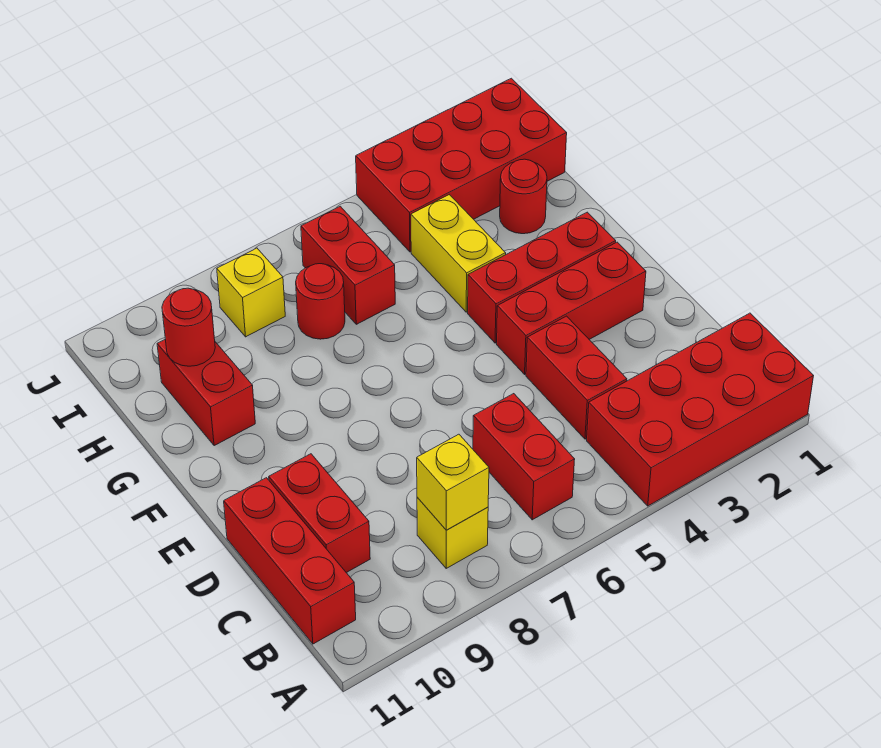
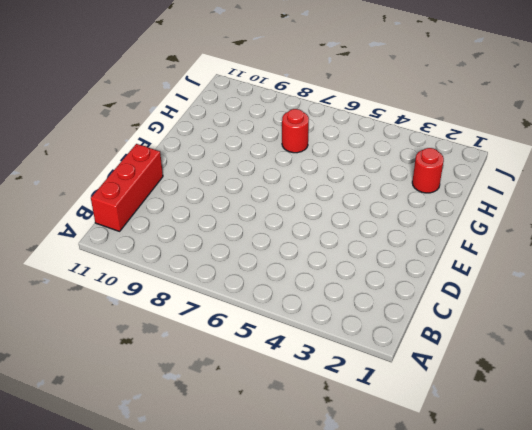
none -> red brick A1:B4 level 1
none -> red brick B6:C6 level 1
none -> yellow brick B8 level 1

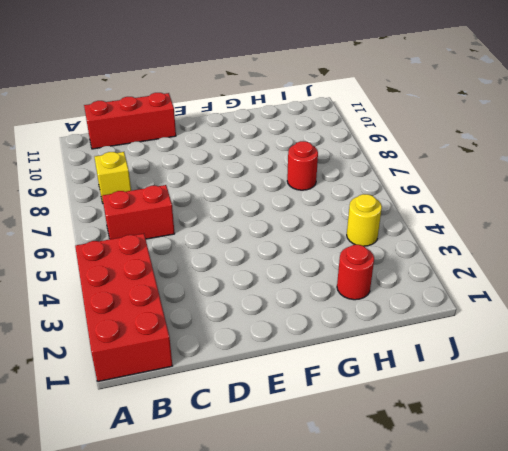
yellow round brick I4 level 1 -> red brick I1:J4 level 1
none -> red brick C4:D4 level 1
none -> red brick C10:D10 level 1
none -> red brick E2:E4 level 1

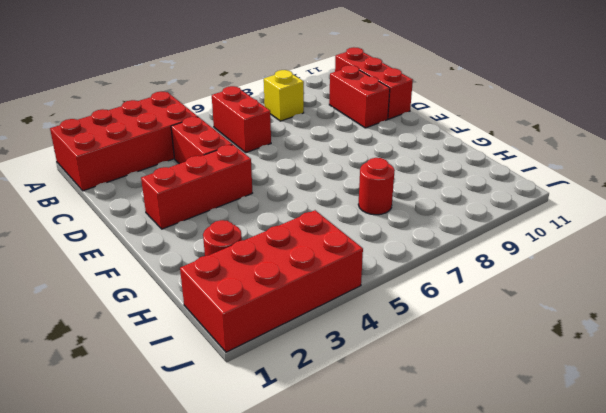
none -> red brick F2:F4 level 1
none -> yellow brick G4:H4 level 1
none -> red brick G10:H10 level 1

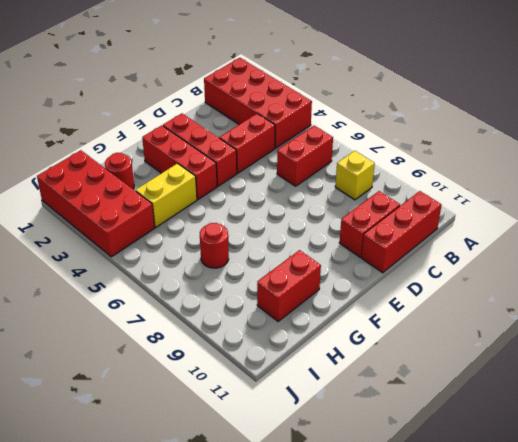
none -> red brick H6:I6 level 1
none -> yellow brick I8 level 1
none -> yellow brick B8 level 2

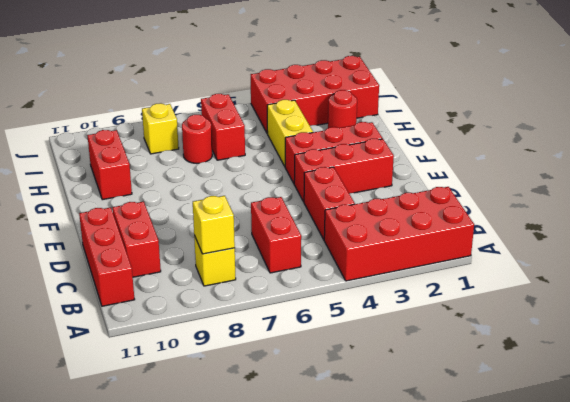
none -> red round brick H10 level 2

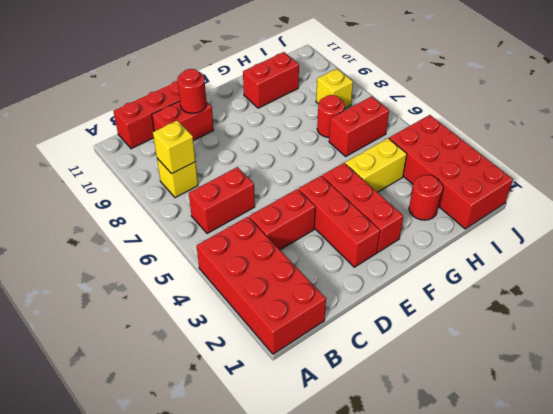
red round brick D10 level 2 -> red round brick H10 level 2

